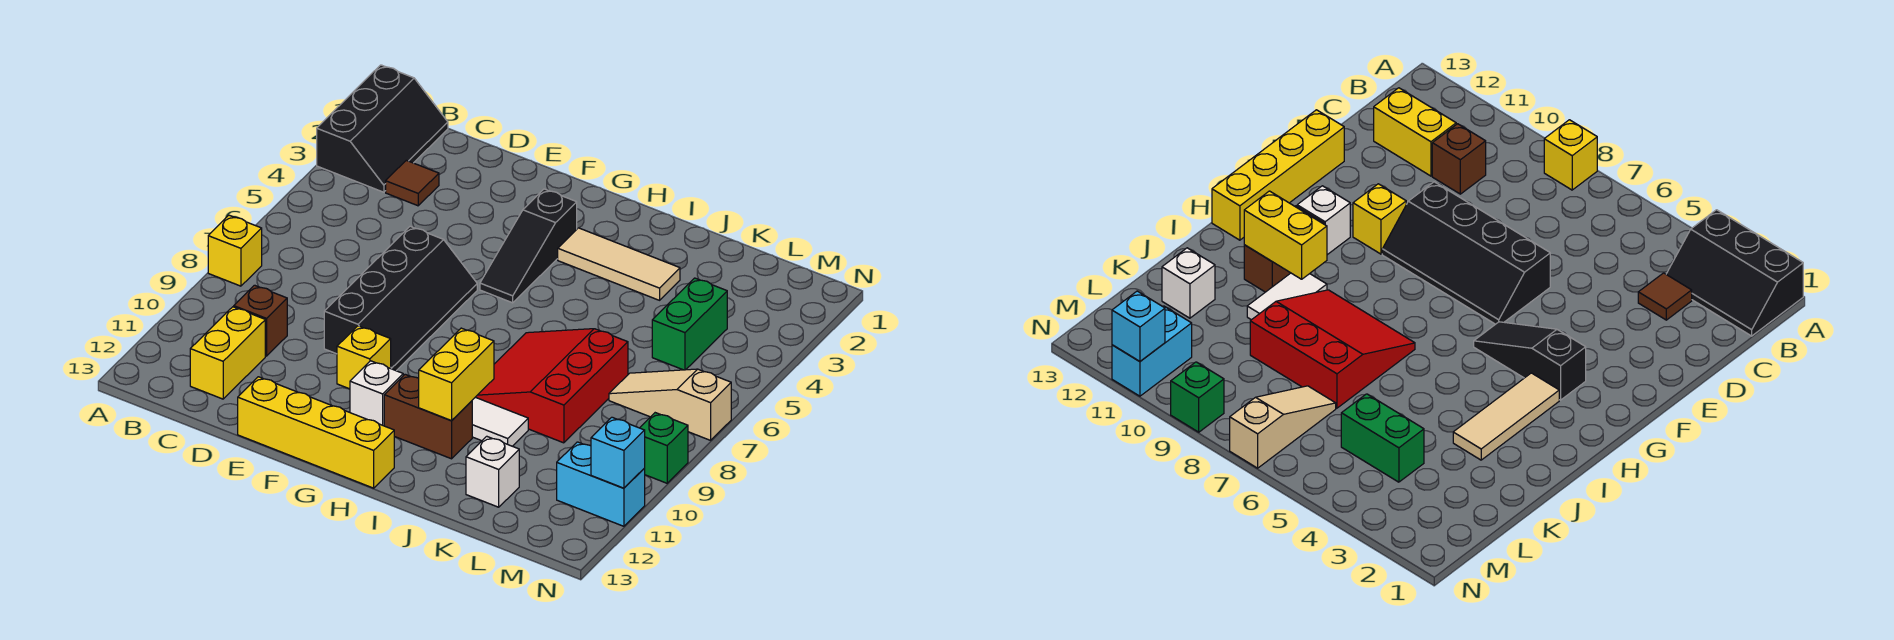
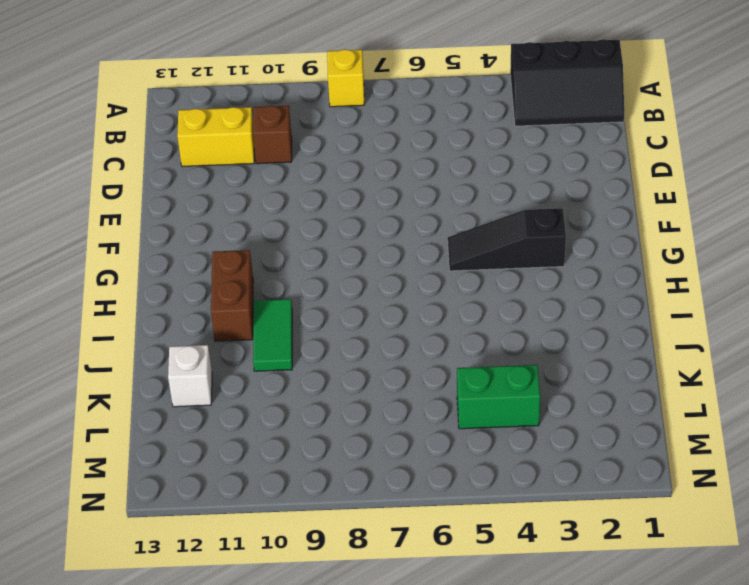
green tile I10:J10 level 1 -> white tile I10:J10 level 1
none -> brown tile C3 level 1
none -> black slope E6:F9 level 1 top E
none -> yellow brick E13:H13 level 1

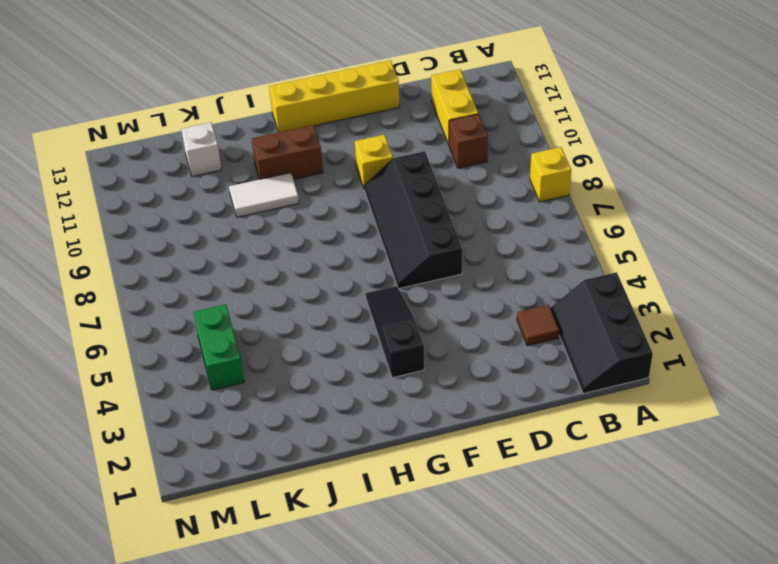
none -> white brick G11 level 1
none -> tan tile H3:J3 level 1
none -> red slope I7:K9 level 1 top K

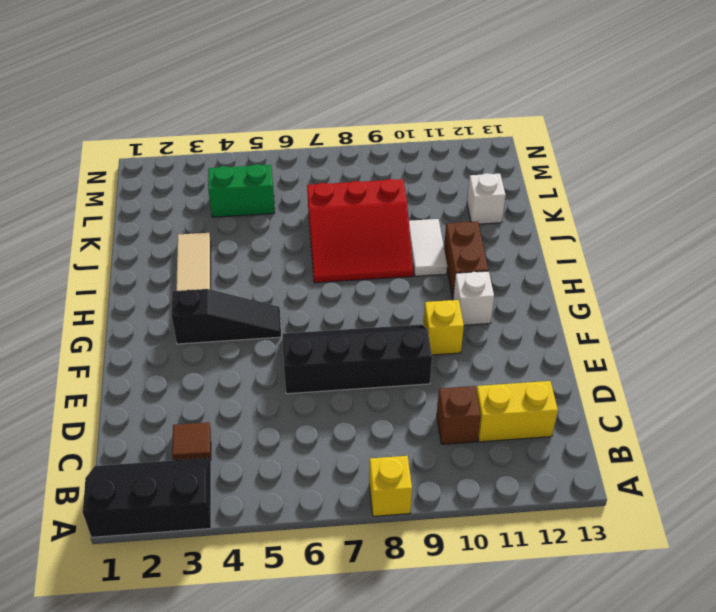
none -> yellow brick E13:H13 level 1
none -> tan slope L7:N7 level 1 top N
none -> cyan brick M11:N11 level 1

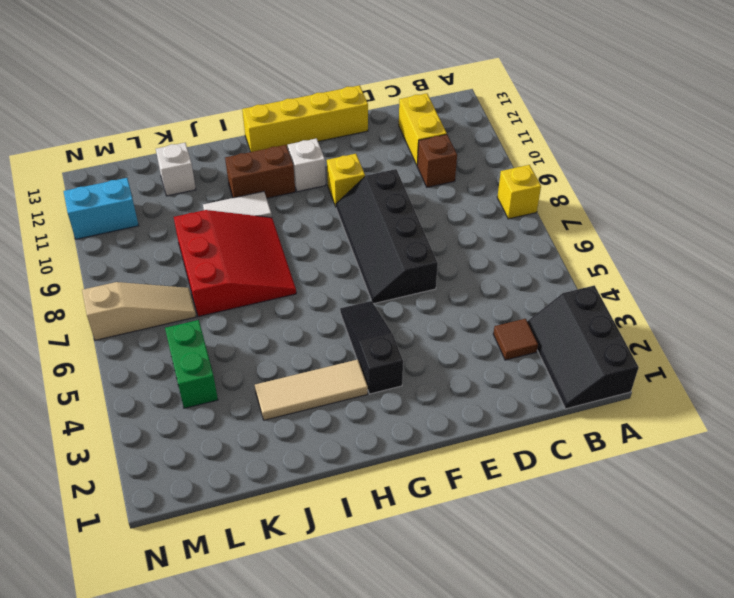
none -> green brick N9 level 1
none -> yellow brick I10:I11 level 2
none -> cyan brick N11 level 2

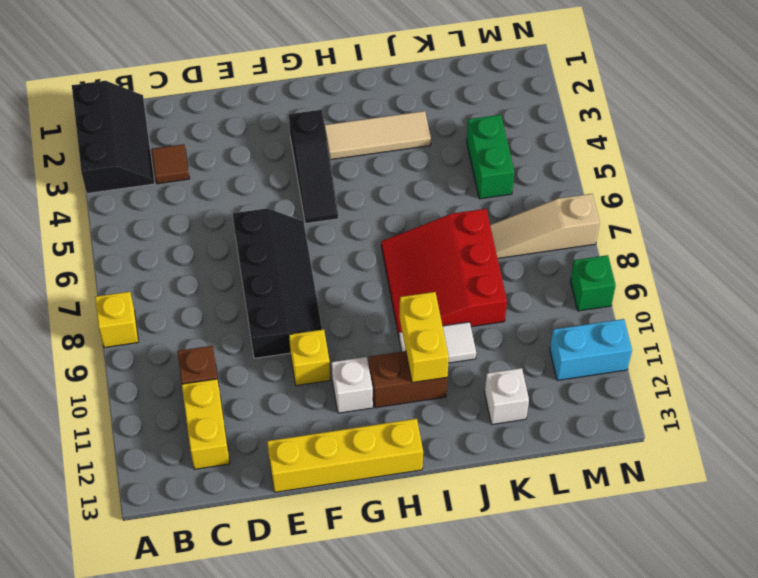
none -> cyan brick N11 level 2

